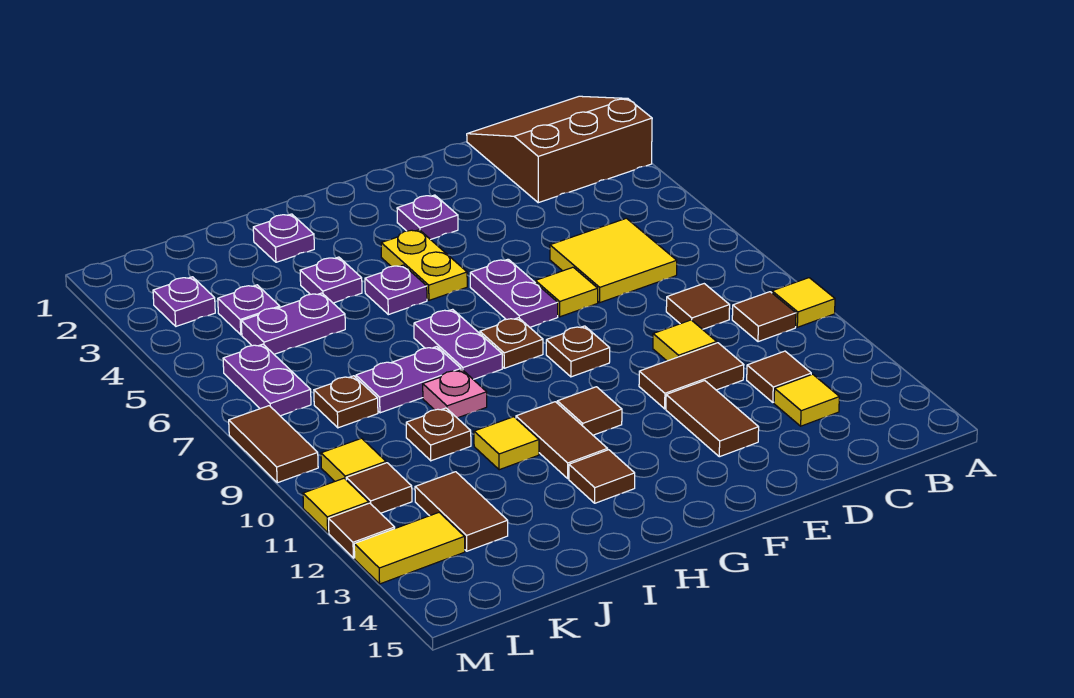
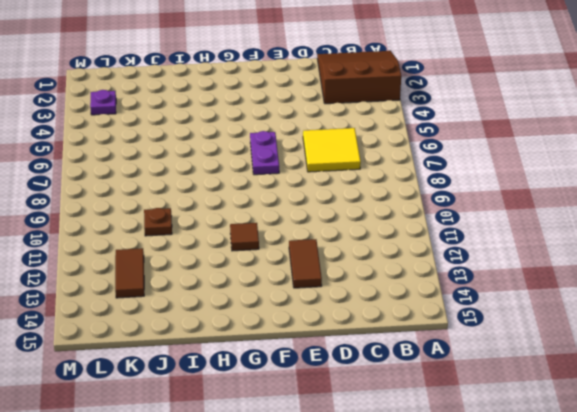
none -> yellow tile A10 level 1
none -> brown tile B10 level 1
none -> brown tile C9 level 1
none -> brown tile C12 level 1

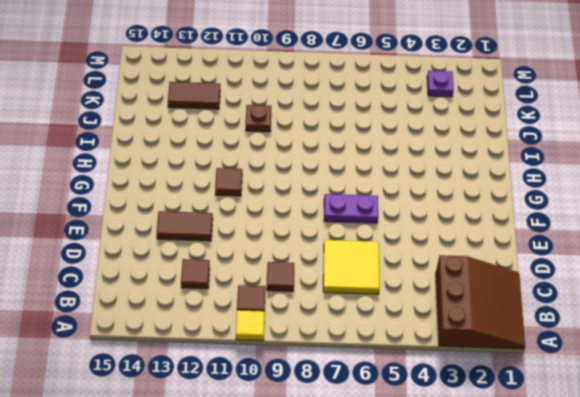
none -> yellow tile C13 level 1
none -> yellow tile D10 level 1
none -> brown tile D11:E11 level 1
none -> yellow tile E7 level 1

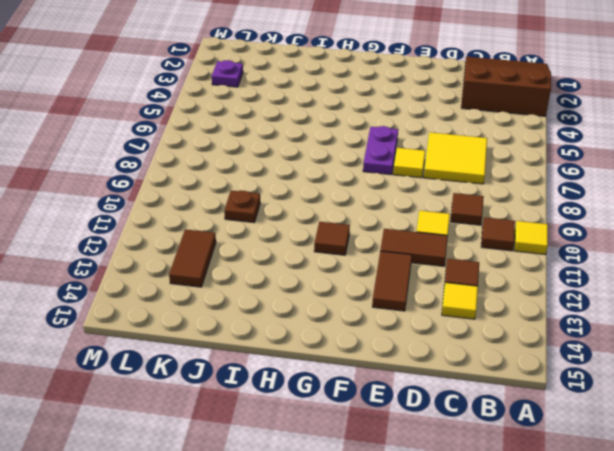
none -> purple plate F3 level 1
none -> brown plate F9 level 1
none -> yellow plate G4:G5 level 1
none -> brown plate G8 level 1

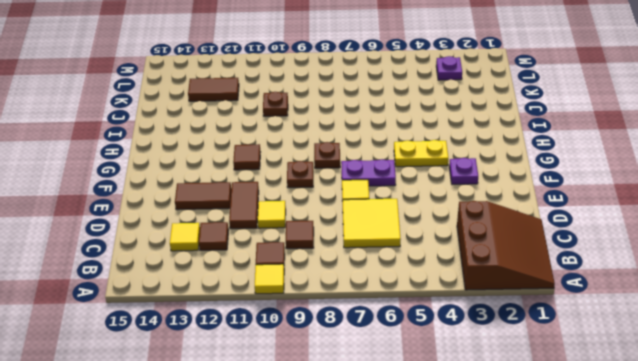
none -> purple plate H5 level 1
none -> purple plate H7:H8 level 1
none -> brown tile H11:H12 level 1
none -> brown tile H13 level 1

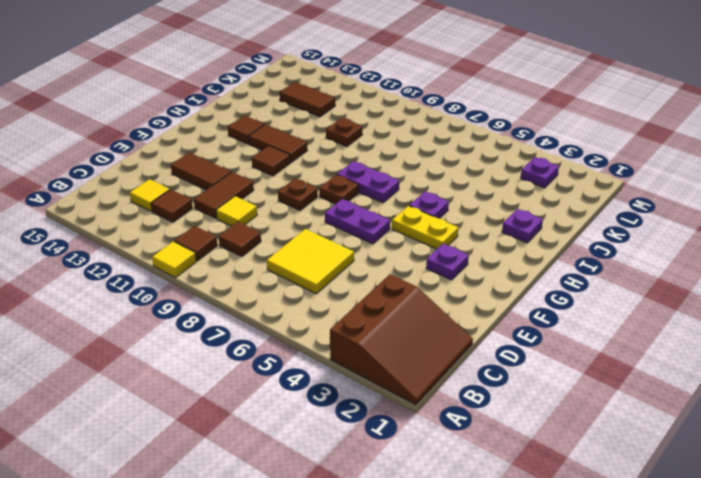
none -> yellow tile E7 level 1
none -> purple plate I4 level 1
none -> purple plate I8:J8 level 1
none -> pink plate I9 level 1

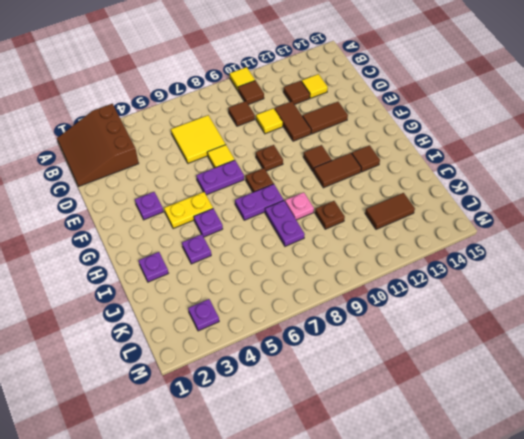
none -> yellow tile I11 level 1
none -> purple plate J5:K5 level 1
none -> purple plate K4 level 1
none -> brown plate K8 level 1

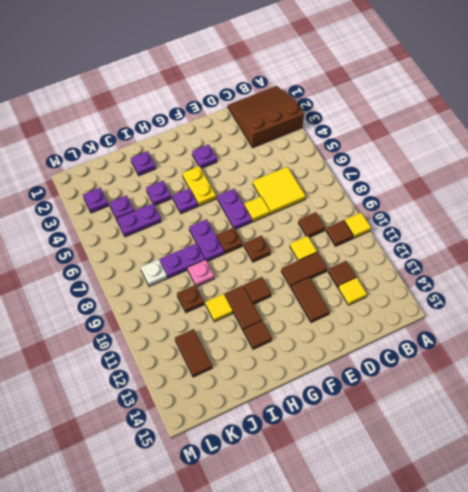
white plate K8 level 1 -> brown plate K8 level 1
none -> purple plate L6:L7 level 1
none -> yellow tile L10 level 1
none -> brown tile L11 level 1
none -> yellow tile L13:M13 level 1

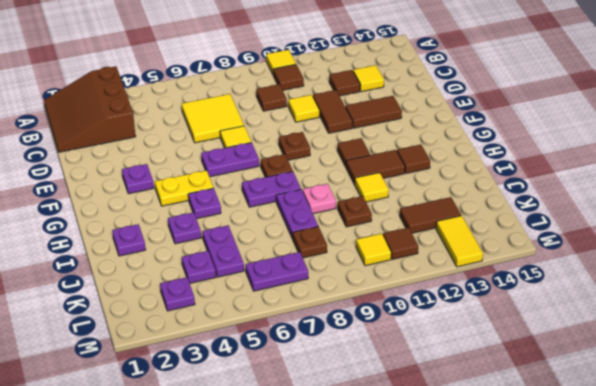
none -> brown tile M8:M9 level 1
none -> yellow tile M11 level 1
none -> brown tile M12 level 1

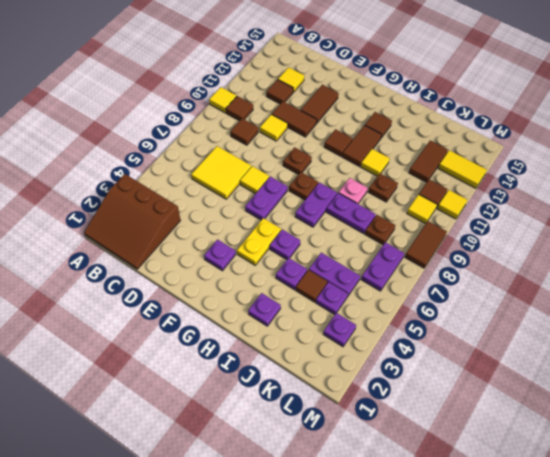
brown tile J4 level 1 -> brown tile M12 level 1

